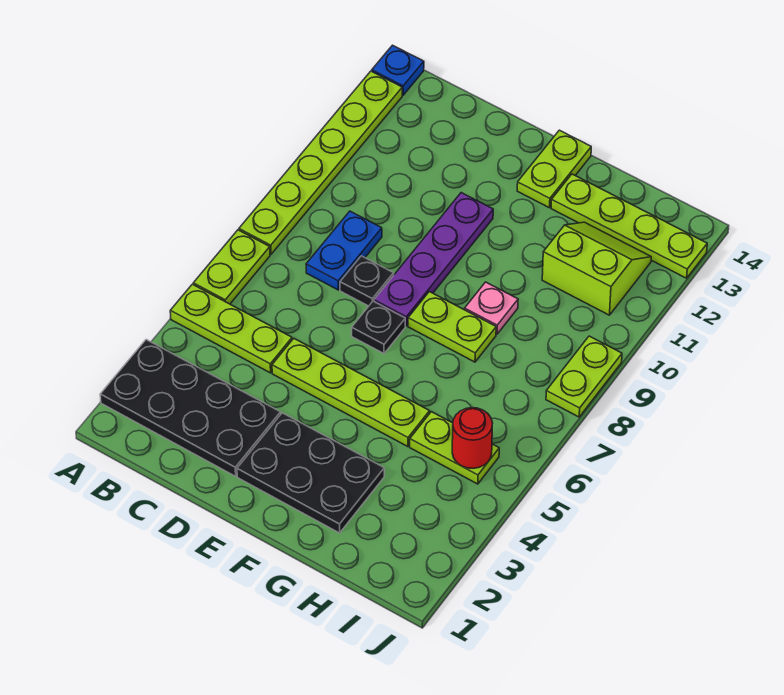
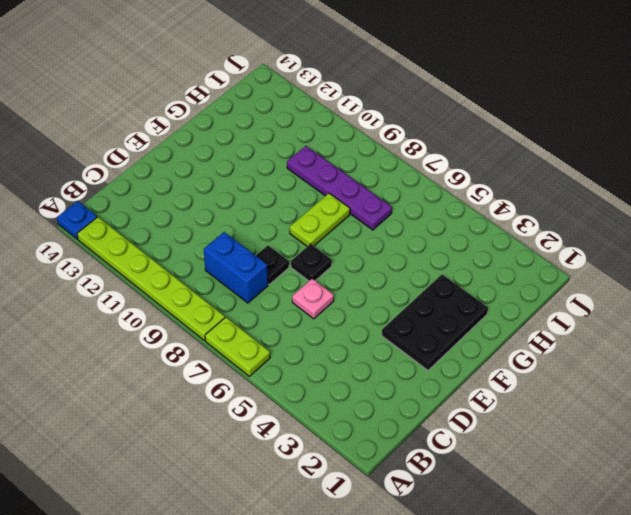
blue brick C8:C9 level 1 -> blue plate C8:C9 level 1
pink plate D6 level 1 -> pink plate G9 level 1
purple plate H7:H10 level 1 -> purple plate E8:E11 level 1
none -> black plate A2:D3 level 1
none -> lime plate A5:C5 level 1
none -> lime plate D5:G5 level 1

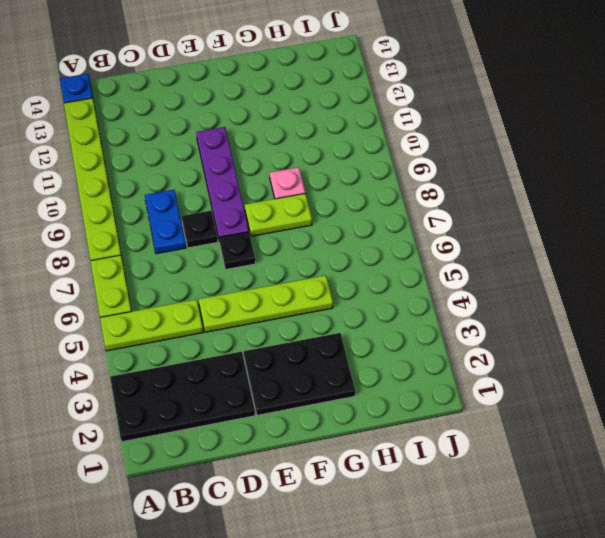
none -> lime plate F13:F14 level 1
none -> lime plate G13:J13 level 1
none -> lime plate H5:I5 level 1

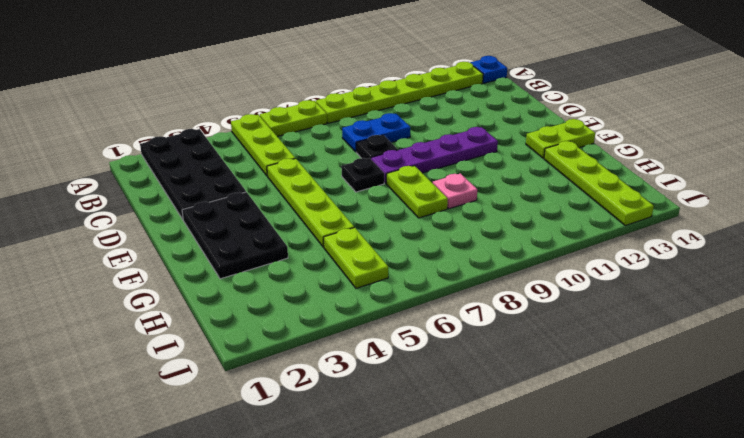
none -> lime slope H11:I12 level 1 top 11
none -> lime plate J8:J9 level 1
none -> red round brick I5 level 2

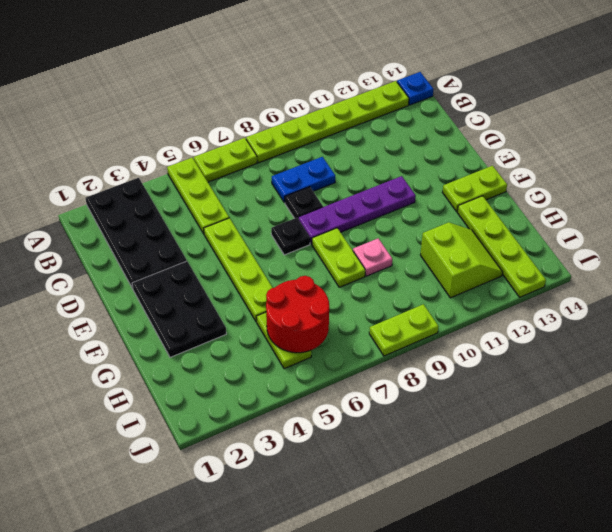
red round brick H5:I6 level 2 -> red round brick I5 level 2

